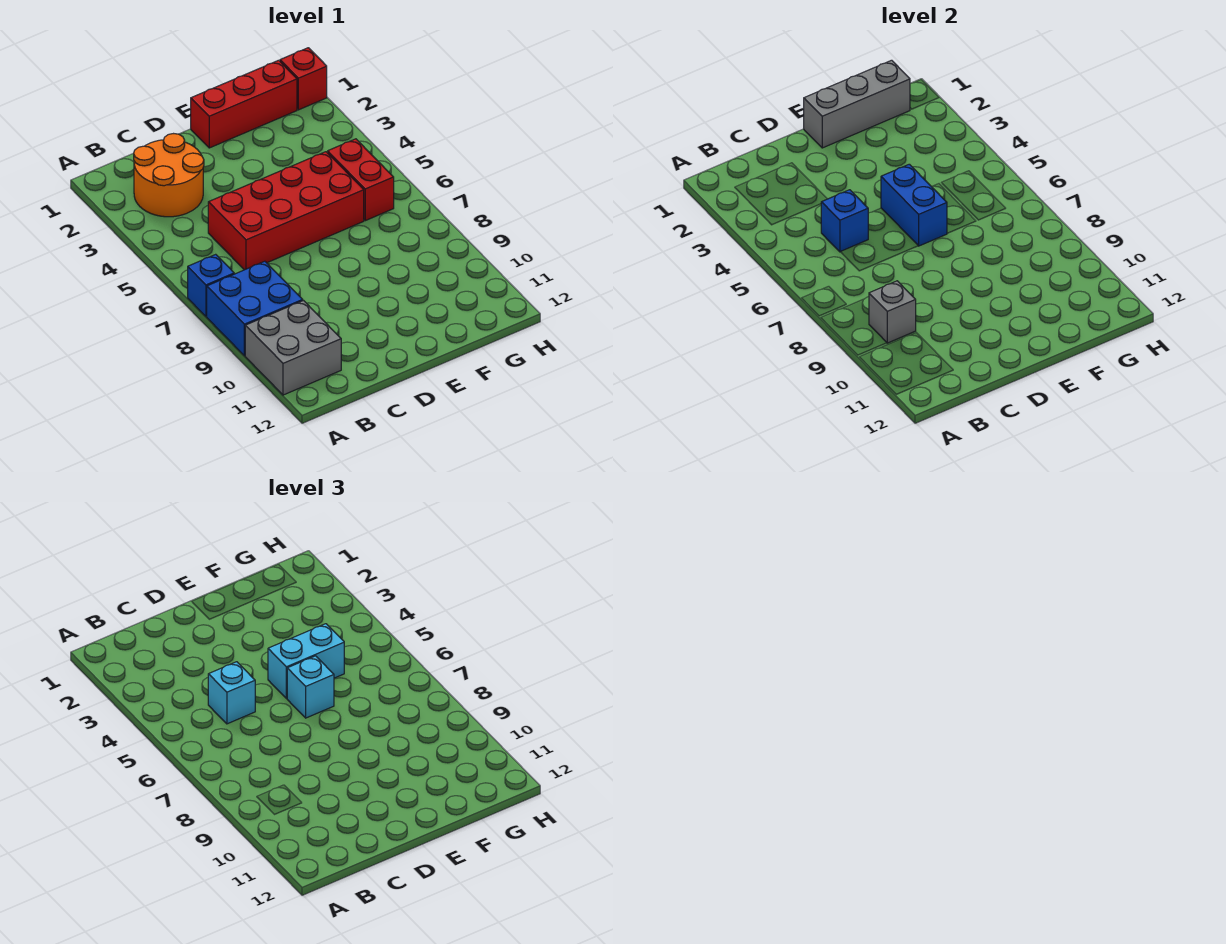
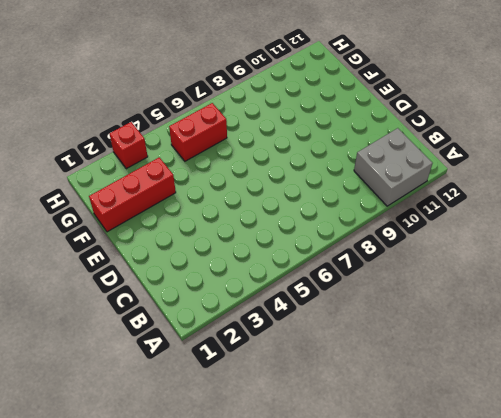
red brick F1:F3 level 1 -> red brick E1:G1 level 1
red brick H3 level 1 -> red brick H1 level 1
none -> blue brick A7 level 1
none -> blue brick A8:B9 level 1
none -> orange round brick B2:C3 level 1

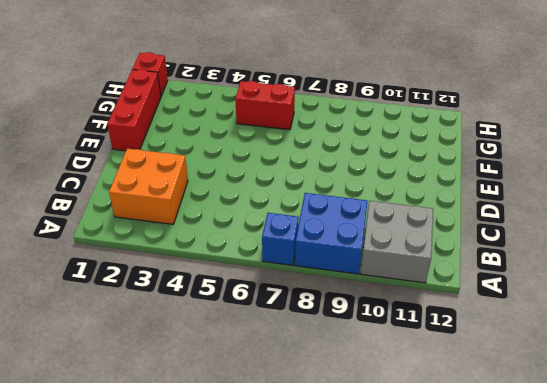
orange brick B2:C3 level 1 -> orange round brick B2:C3 level 1
none -> red brick C5:F6 level 1
none -> grey brick B9 level 2
none -> blue brick C5 level 2

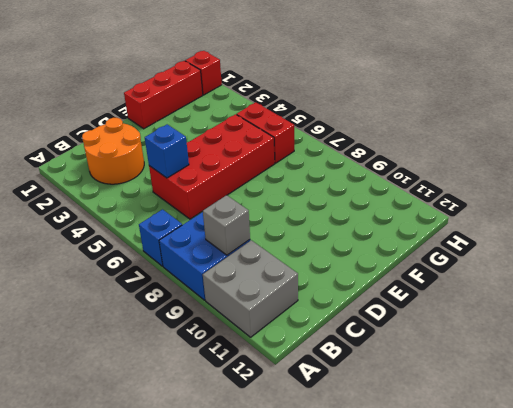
none -> grey brick E1:G1 level 2
none -> blue brick E5:E6 level 2
none -> cyan brick C5 level 3

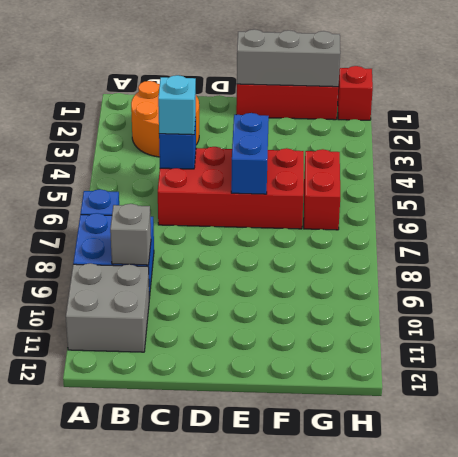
none -> cyan brick E5:F5 level 3
none -> cyan brick E6 level 3

